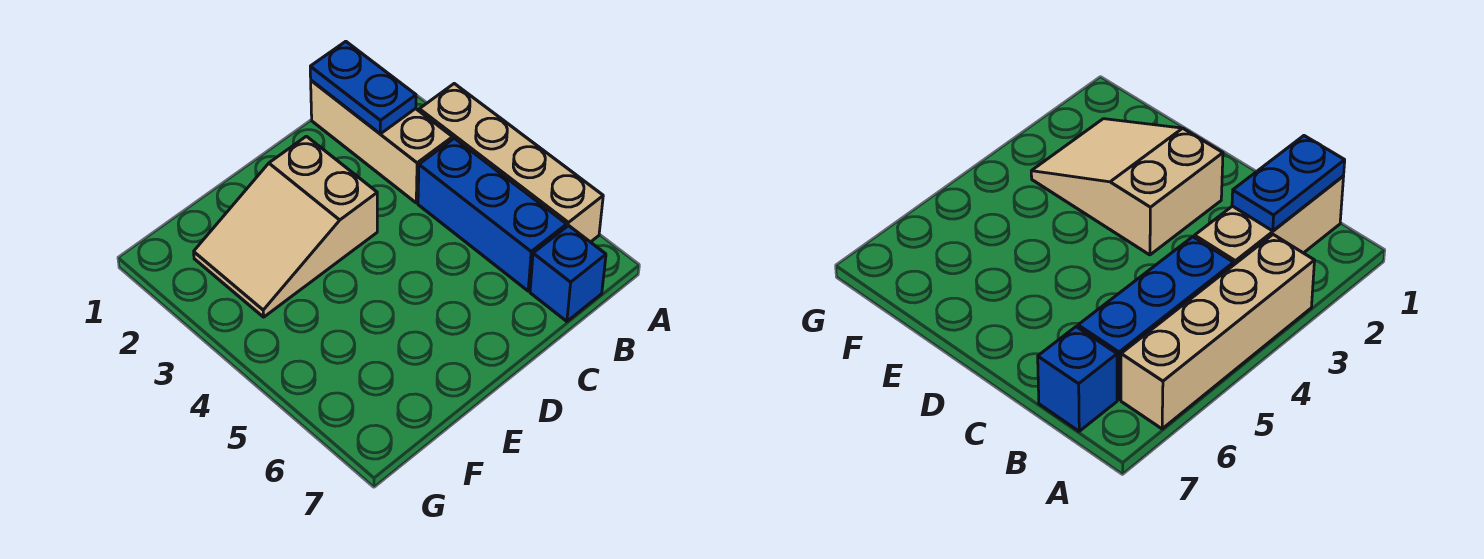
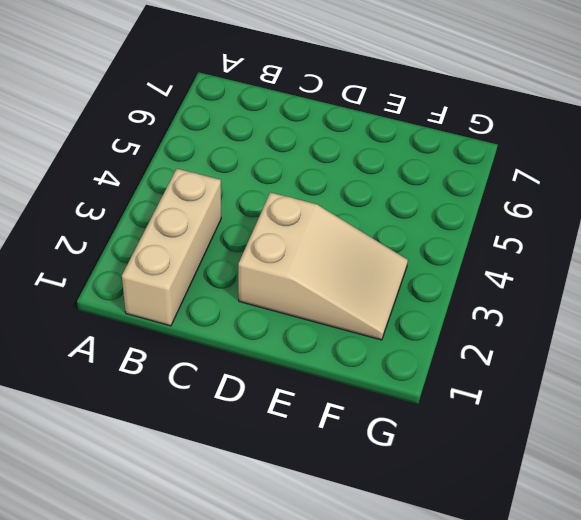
none -> tan brick A3:A6 level 1
none -> blue brick B4:B6 level 1

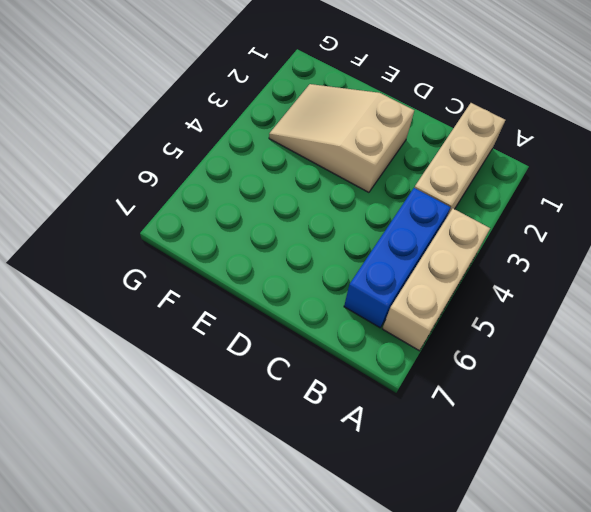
tan brick A4:A6 level 1 -> tan brick A3:A6 level 1
none -> blue brick B7 level 1
none -> blue plate B1:B2 level 2

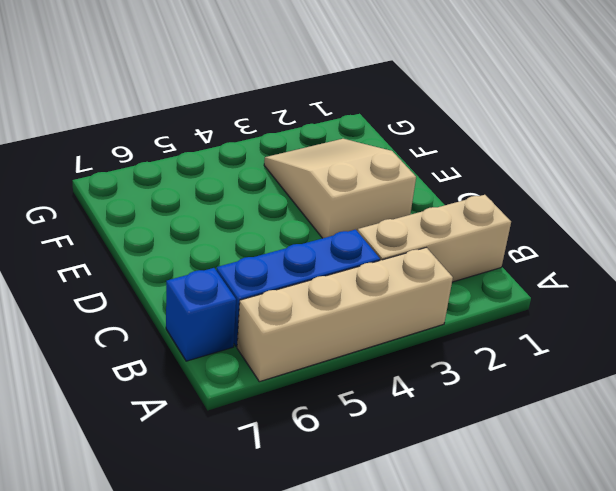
none -> blue plate B1:B2 level 2

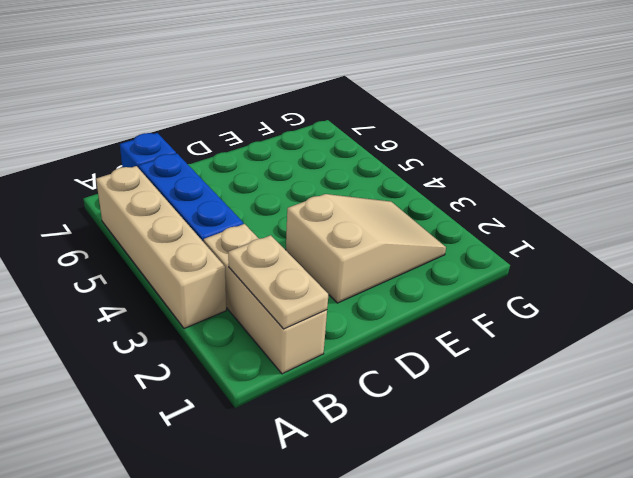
tan plate B1:B2 level 2 -> blue plate B1:B2 level 2

